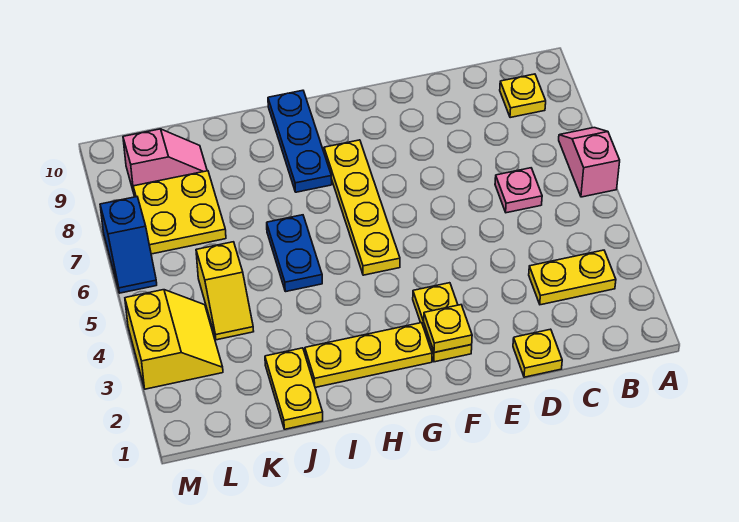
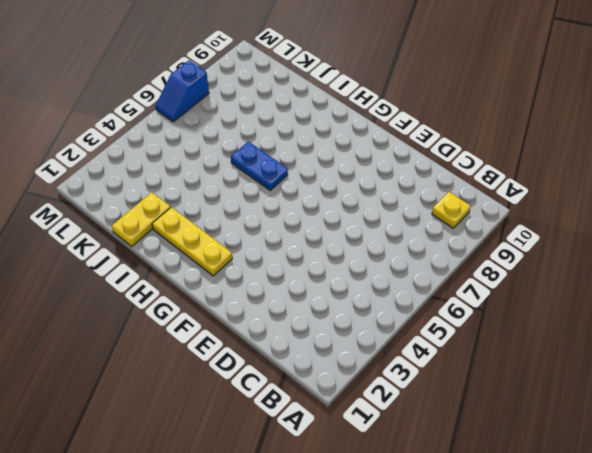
blue plate H6:I6 level 1 -> blue plate I5:I6 level 1
none -> pink slope A6:A7 level 1 top 6
none -> yellow plate B3:C3 level 1
none -> pink plate C6 level 1

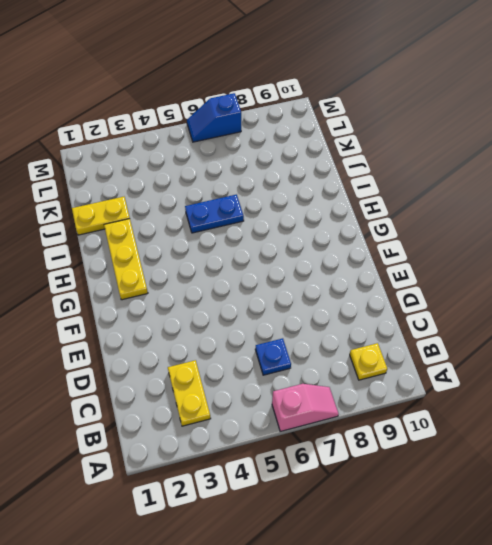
blue plate C6 level 1 -> pink plate C6 level 1
none -> yellow plate D1 level 1
none -> yellow plate F2:F3 level 1
none -> yellow plate G5:G8 level 1

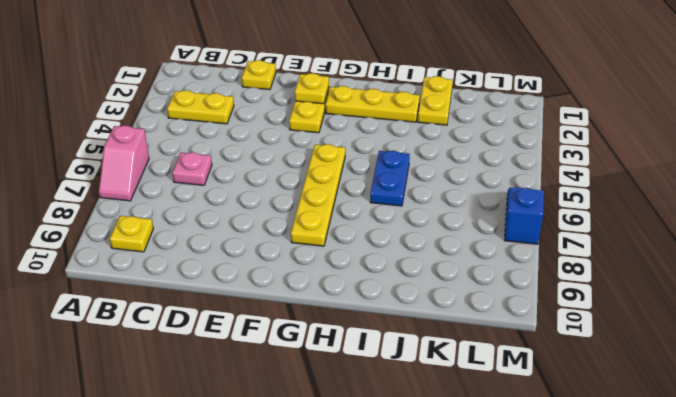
none -> blue plate H8:H10 level 1
none -> yellow slope K4:K5 level 1 top 5
none -> yellow plate K7:L8 level 1

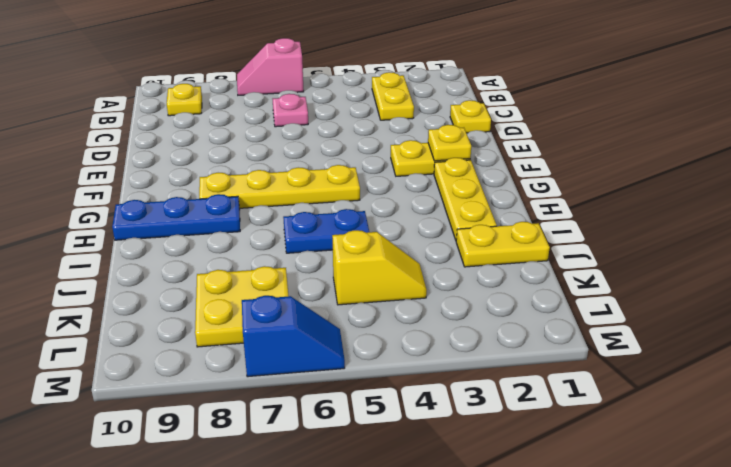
none -> pink slope K9:L9 level 1 top L
none -> yellow slope L3:M4 level 1 top M

